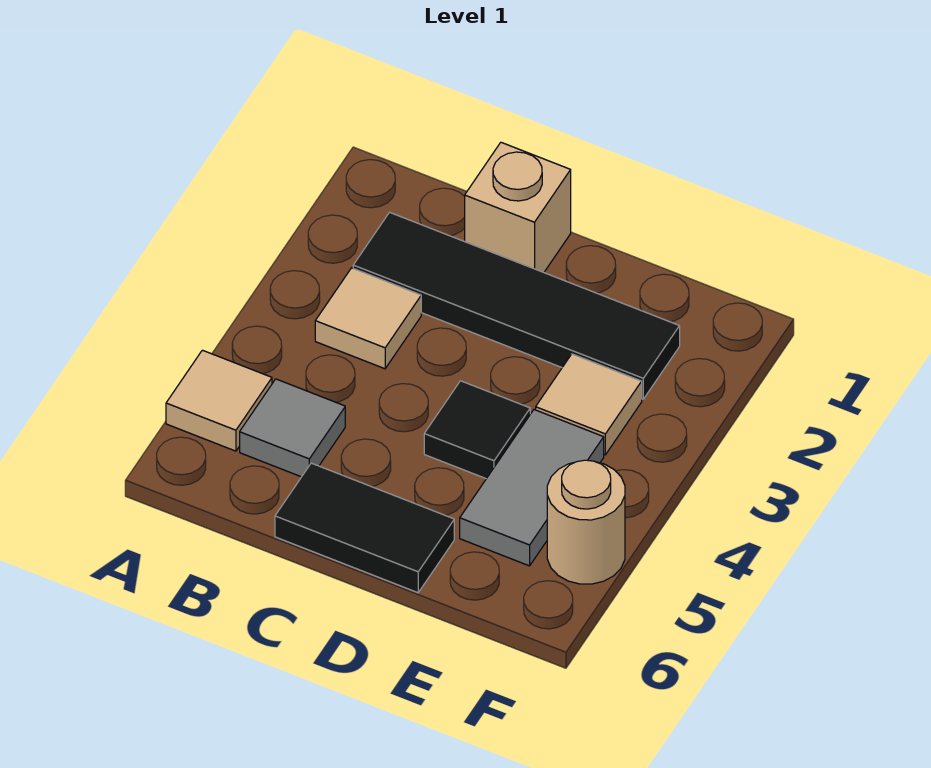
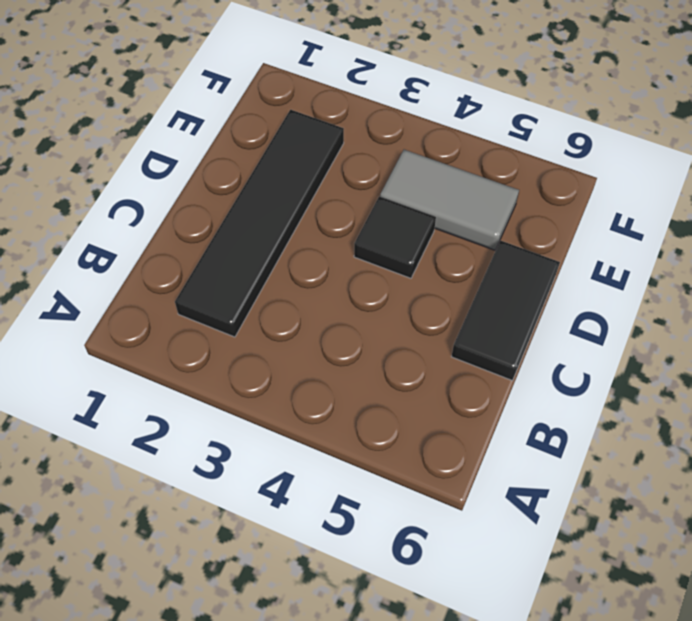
none -> tan tile A5 level 1
none -> tan tile B3 level 1

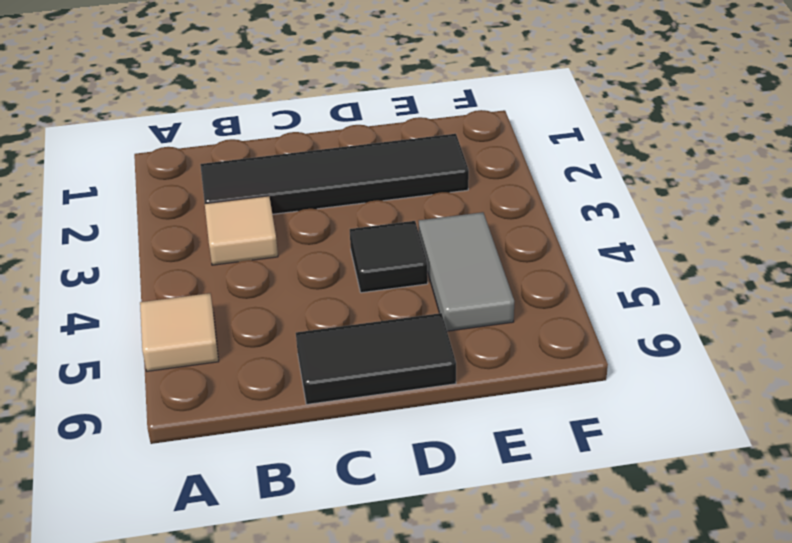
none -> grey tile B5 level 1
none -> tan brick C1 level 1

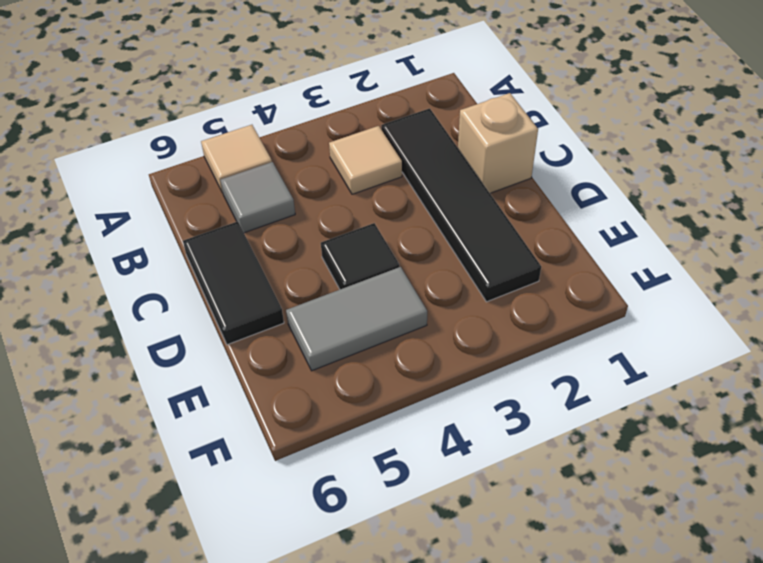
none -> tan tile E3 level 1
none -> tan round brick F5 level 1

